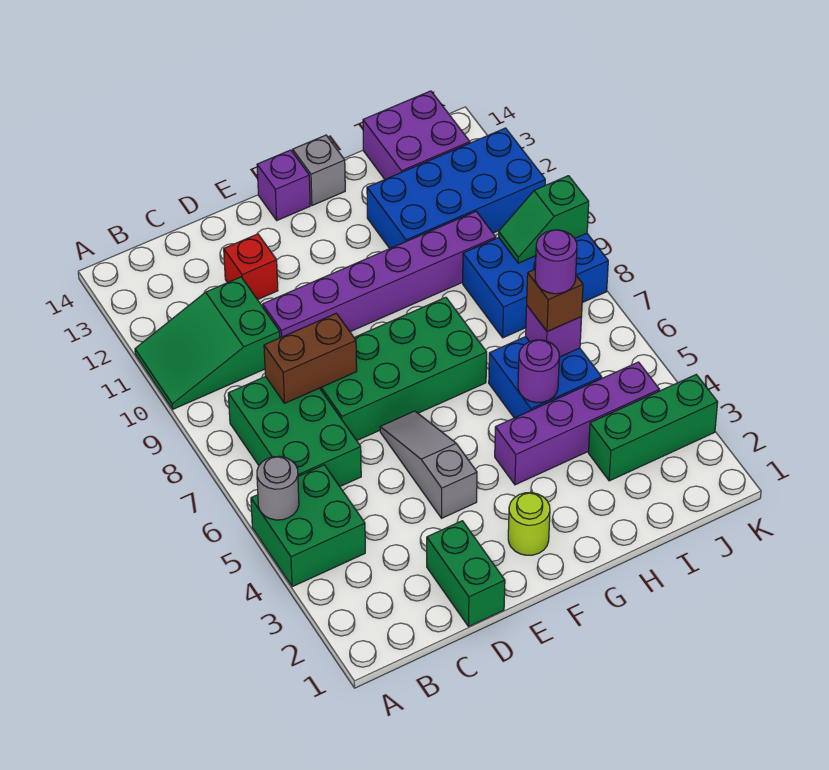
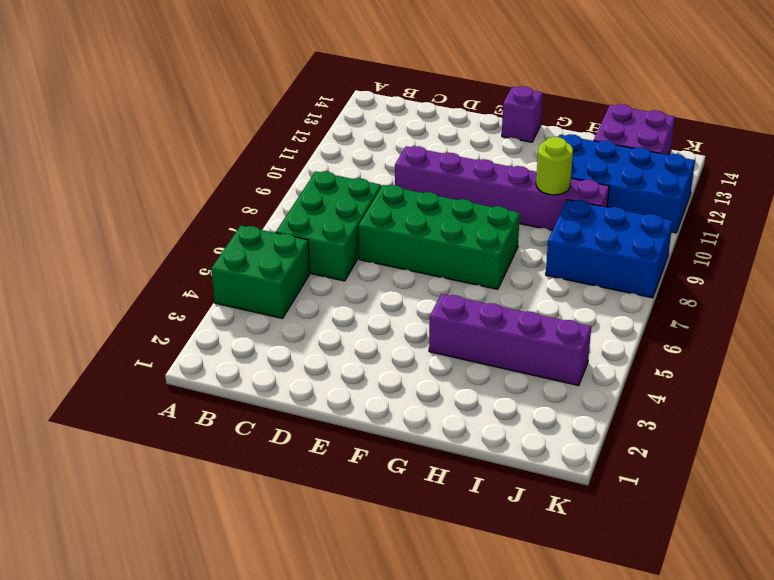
lime round brick H10 level 2 -> lime round brick F2 level 1
none -> green slope A10:C11 level 1 top C
none -> green brick D1:D2 level 1
none -> red brick D12 level 1

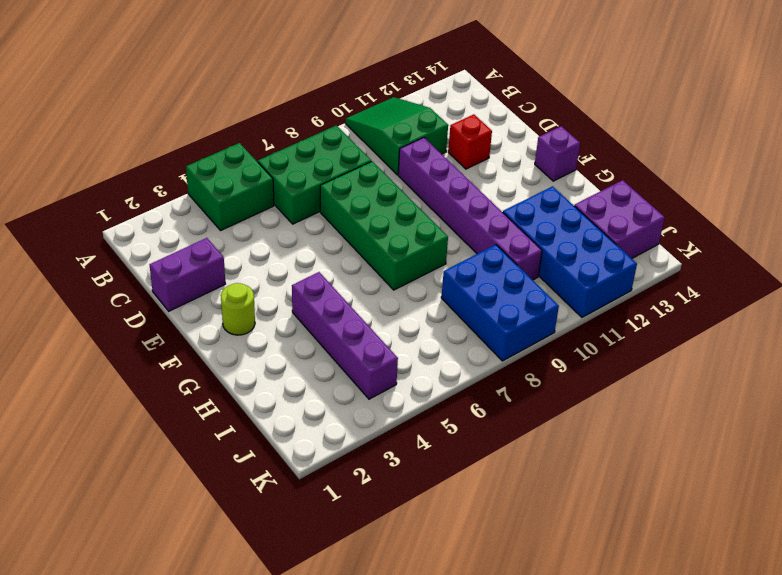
purple brick D1:D2 level 1 -> green brick D1:D2 level 1
none -> grey slope E4:E6 level 1 top 4
none -> grey brick G14 level 1
none -> blue brick H5:I6 level 1

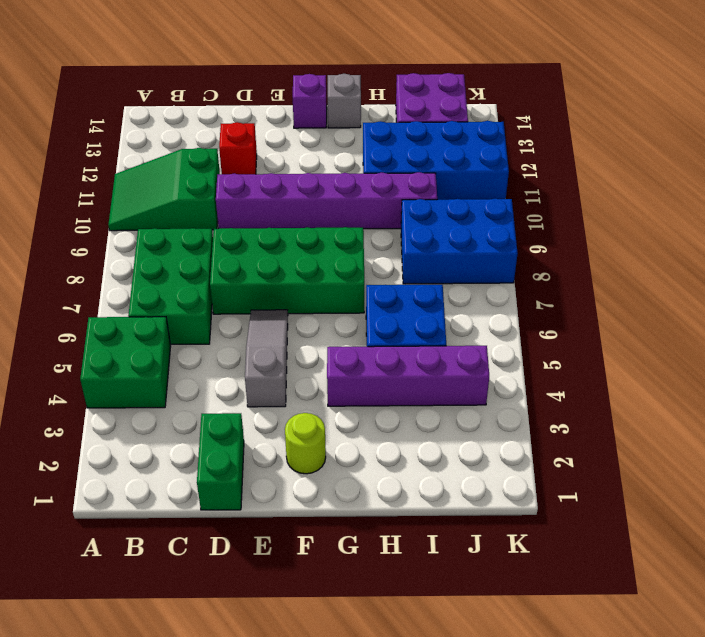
none -> green brick I3:K3 level 1
none -> grey round brick A5 level 2
none -> brown brick C8:D8 level 2

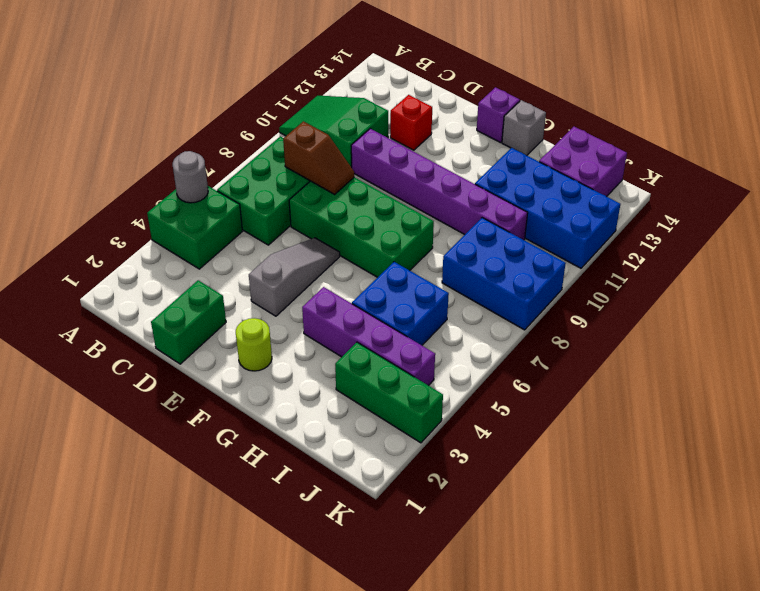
brown slope C8:D8 level 2 top C -> brown brick C8:D8 level 2
none -> purple round brick H5 level 2
none -> purple brick I6 level 2
none -> green slope J9:K9 level 2 top K

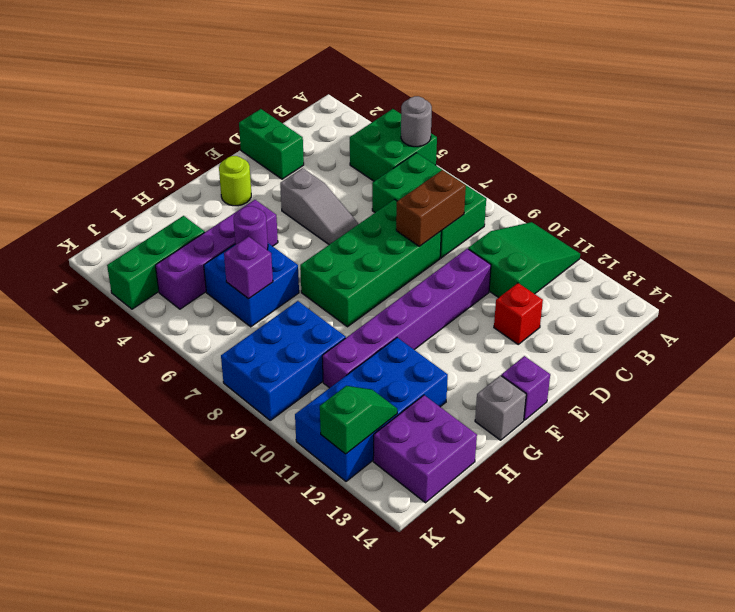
green slope J12:K12 level 2 top K -> green slope J9:K9 level 2 top K
none -> brown brick I6 level 3
none -> purple round brick I6 level 4

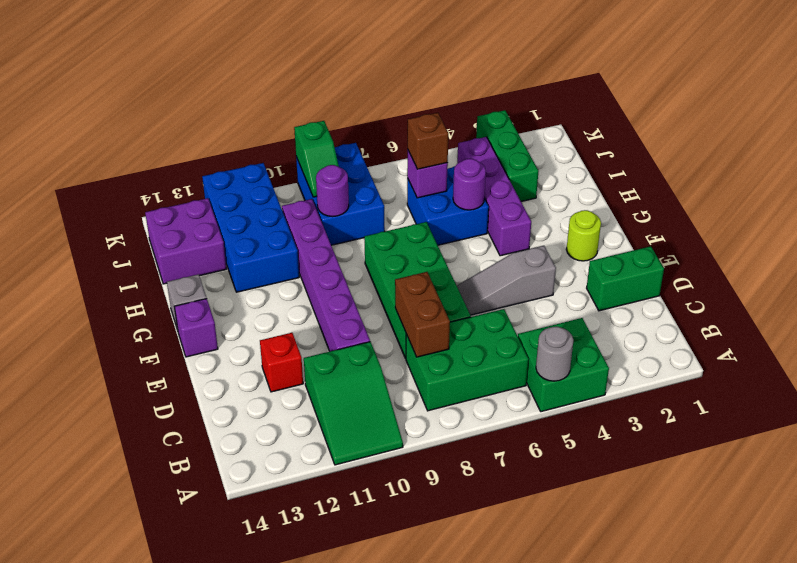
purple round brick I9 level 2 -> purple round brick I6 level 4

